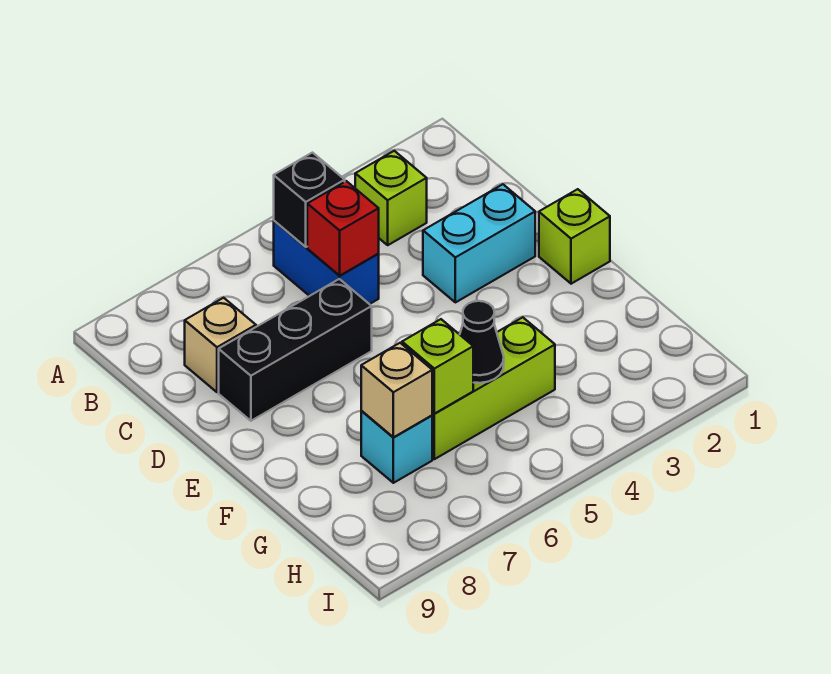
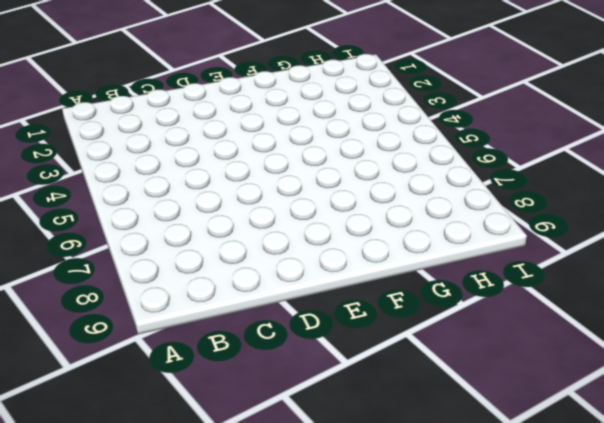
none -> lime brick B3 level 1
none -> blue brick B5:C5 level 1
none -> tan brick C8 level 1

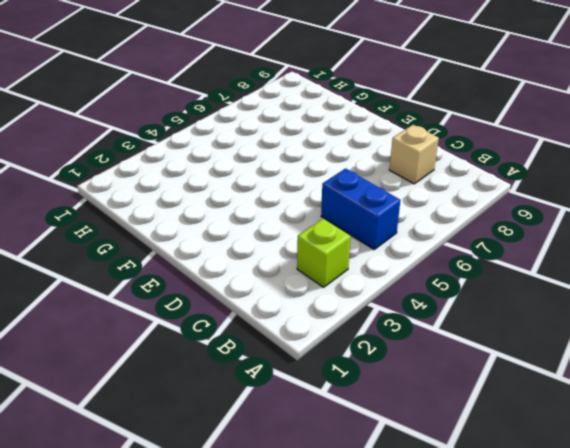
none -> cyan brick D2:D3 level 1
none -> black brick D6:D8 level 1
none -> lime brick E1 level 1

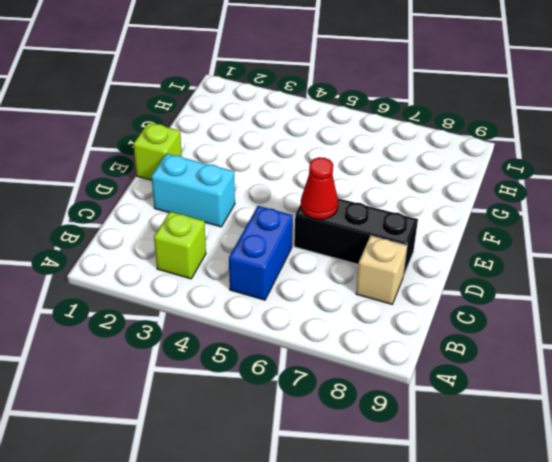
red cone D6 level 2 -> none
none -> lime brick G4:G6 level 1
none -> cyan brick G7 level 1
none -> black brick B5 level 2

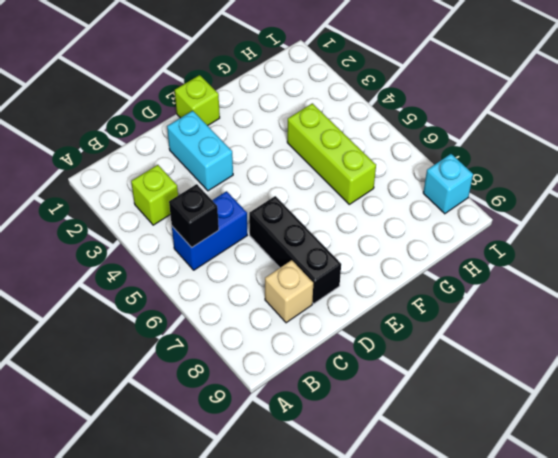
cyan brick I8 level 1 -> cyan brick G7 level 1
none -> red brick C5 level 2
none -> black cone G5 level 2
none -> lime brick G6 level 2

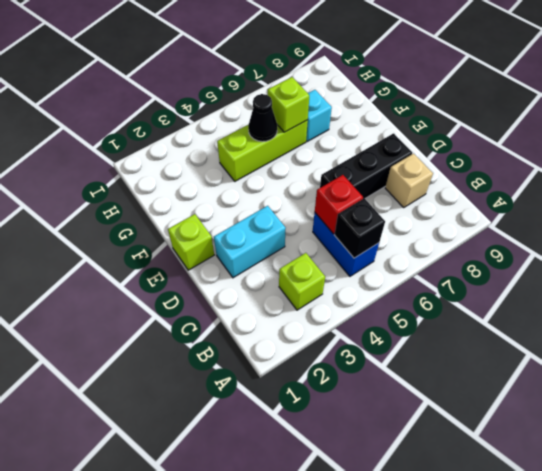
none -> tan brick G7 level 2

